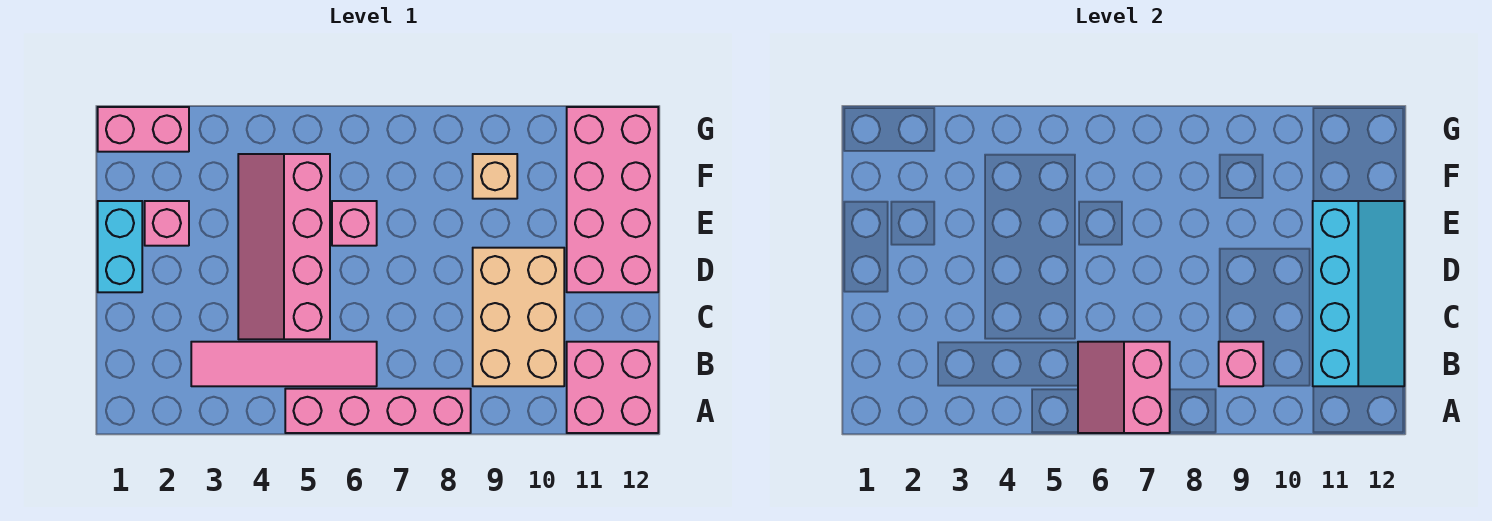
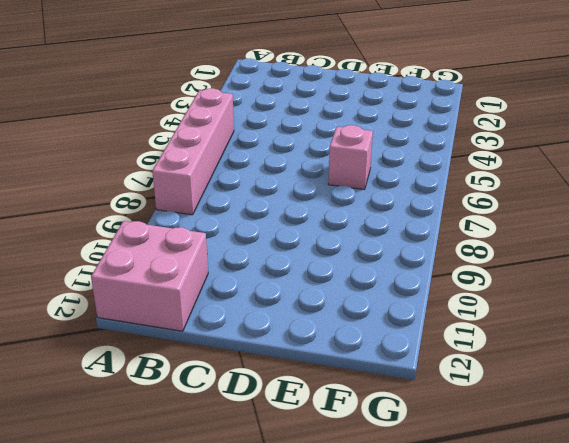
none -> pink tile B3:B6 level 1
none -> tan brick B9:D10 level 1
none -> pink slope C4:F5 level 1 top 5

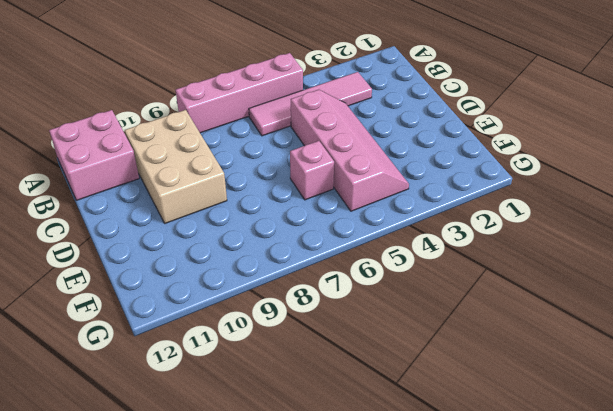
none -> cyan brick D1:E1 level 1
none -> pink brick D11:G12 level 1
none -> pink brick E2 level 1

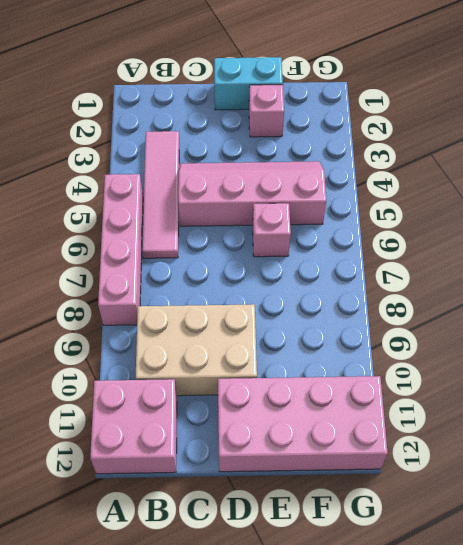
none -> tan brick F9 level 1
none -> pink brick G1:G2 level 1
none -> pink slope A6:B7 level 2 top 7

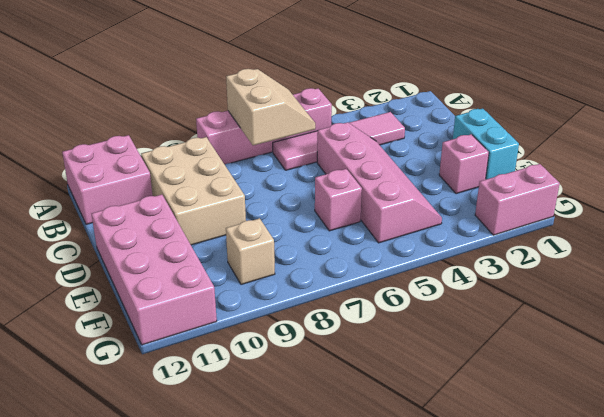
tan slope A6:B7 level 2 top 7 -> pink slope A6:B7 level 2 top 7
none -> pink brick B9 level 2
none -> cyan slope B11:E12 level 2 top 11

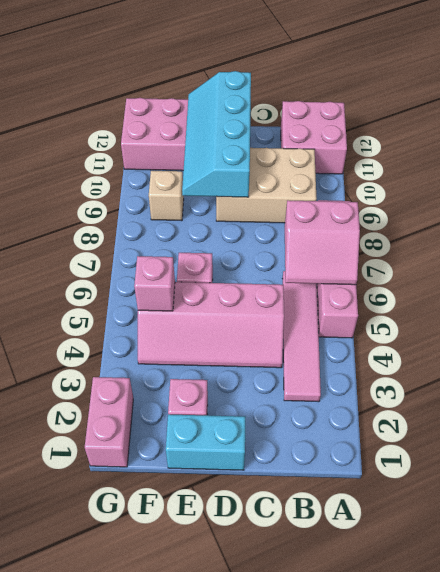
cyan slope D9:E12 level 2 top D -> cyan slope B11:E12 level 2 top 11
pink brick F5 level 2 -> pink brick B9 level 2

